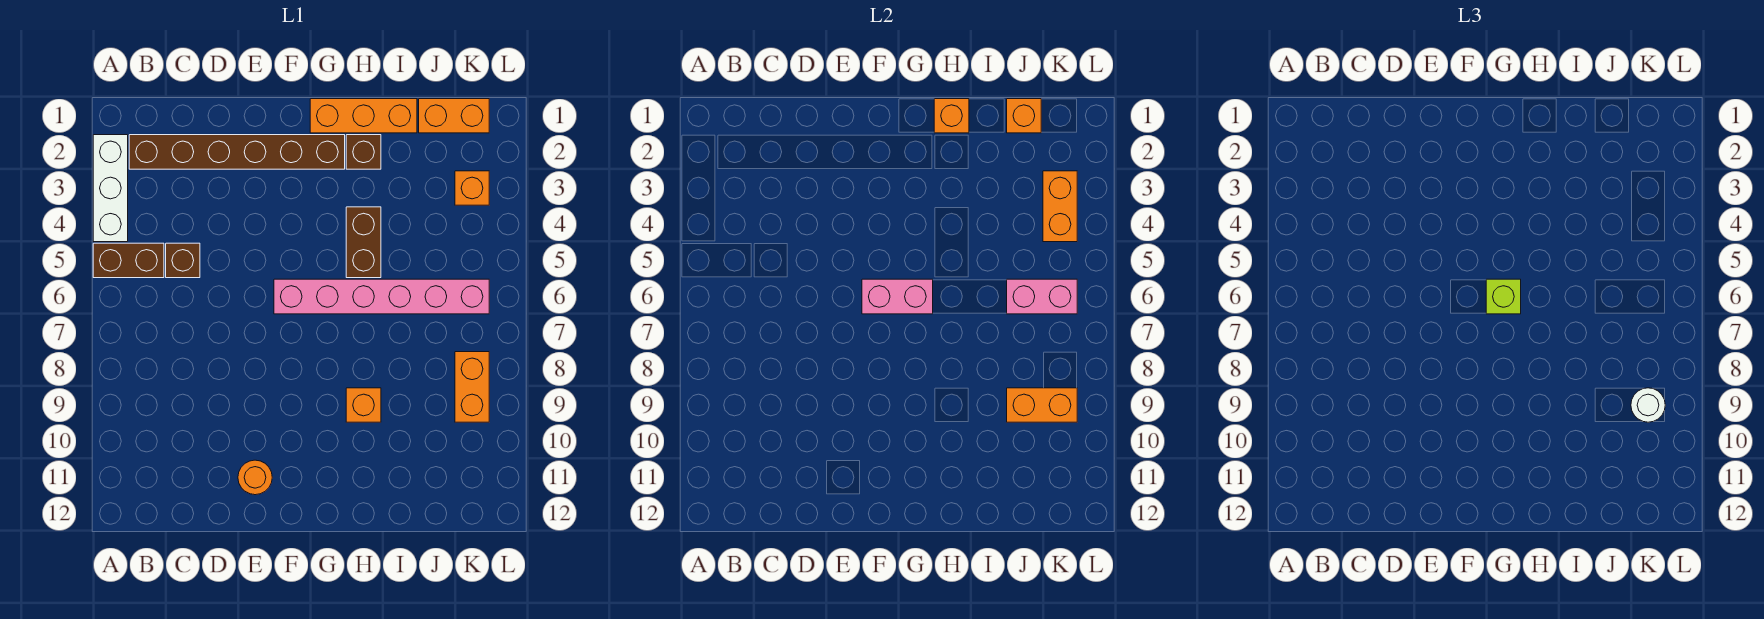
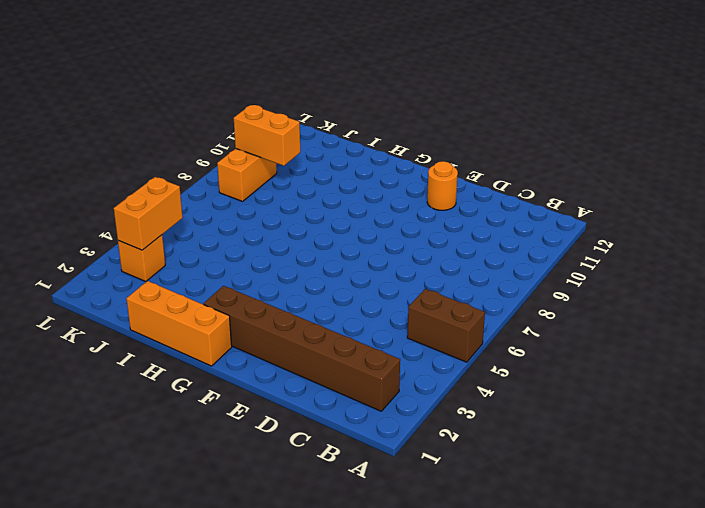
none -> white brick A2:A4 level 1
none -> brown brick C5 level 1
none -> pink brick F6:K6 level 1

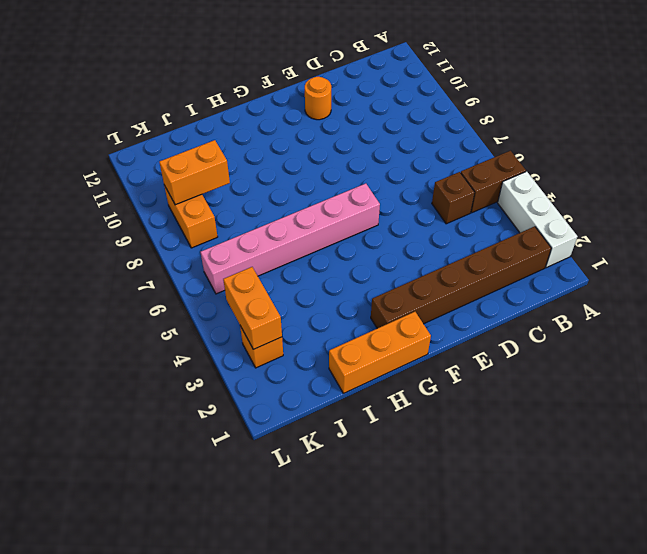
none -> brown brick H2 level 1
none -> brown brick H4:H5 level 1
none -> orange brick H9 level 1

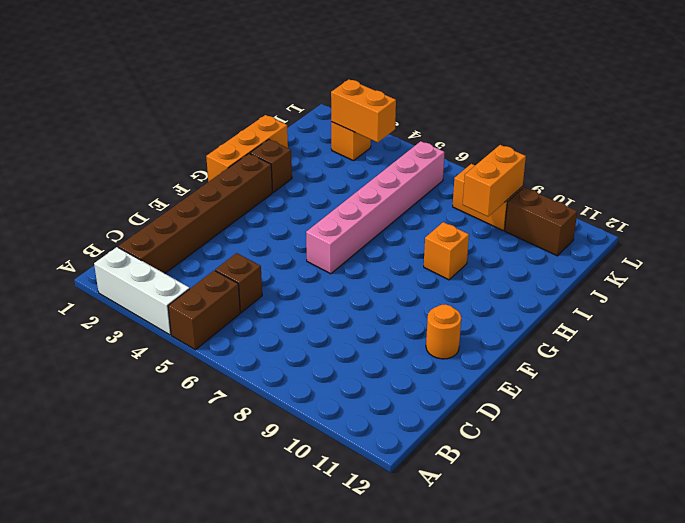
brown brick K10:K11 level 1 -> brown brick H4:H5 level 1
none -> orange brick J1:K1 level 1
none -> pink brick F6:G6 level 2
none -> orange brick H1 level 2

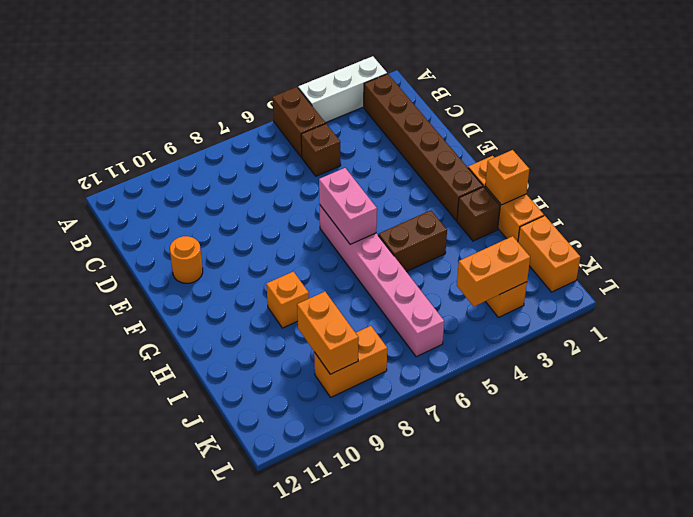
none -> orange brick J1 level 2
none -> pink brick J6:K6 level 2
none -> lime brick G6 level 3

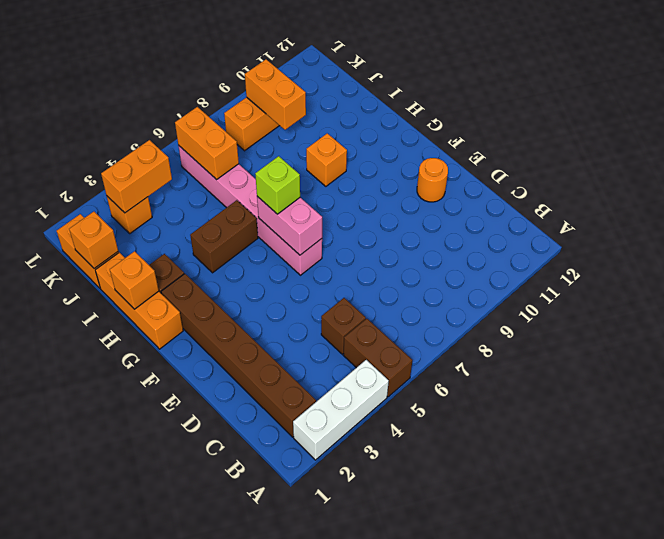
orange brick J6:K6 level 2 -> pink brick J6:K6 level 2
none -> white round brick K9 level 3

